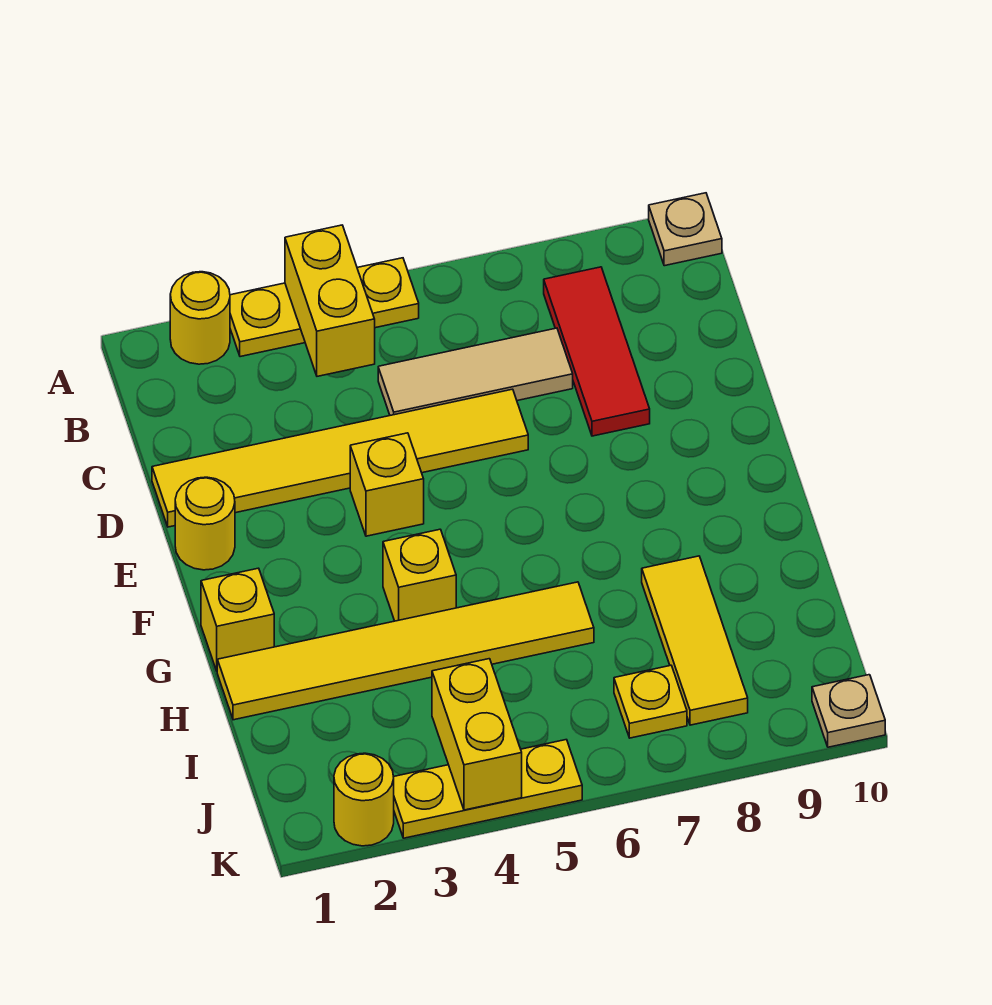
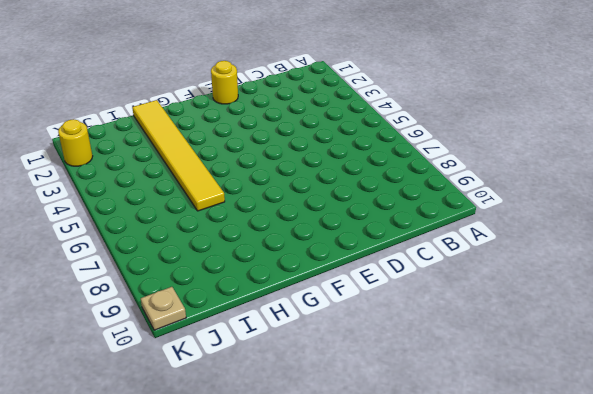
none -> yellow round brick A2 level 1
none -> yellow plate A3:A5 level 1
none -> tan plate A10 level 1

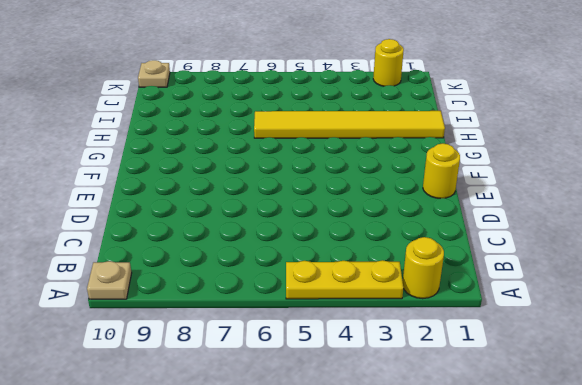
none -> red tile B8:D8 level 1
none -> tan tile C5:C7 level 1
none -> yellow tile D1:D6 level 1

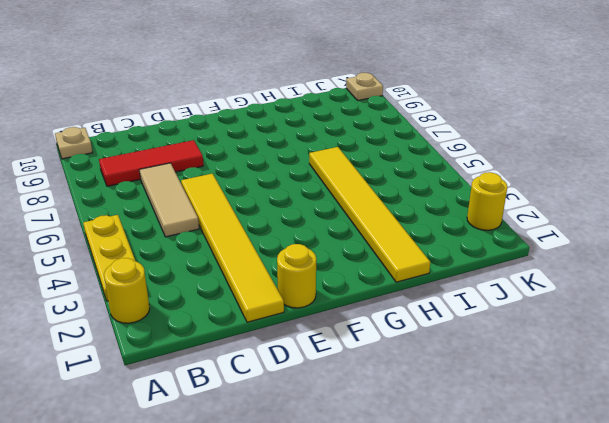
none -> yellow brick E4 level 1
none -> yellow brick G1 level 1
none -> yellow brick G4 level 1

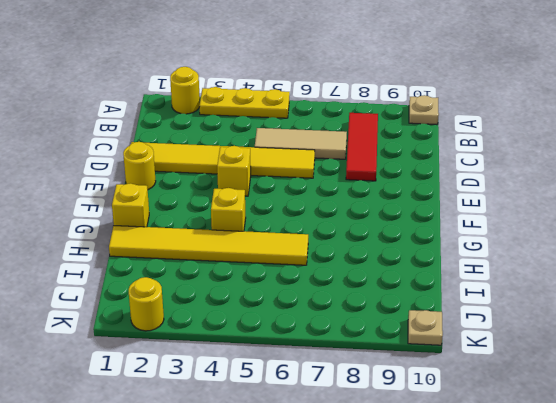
none -> yellow tile H8:J8 level 1
none -> yellow plate J7 level 1
none -> yellow plate K3:K5 level 1

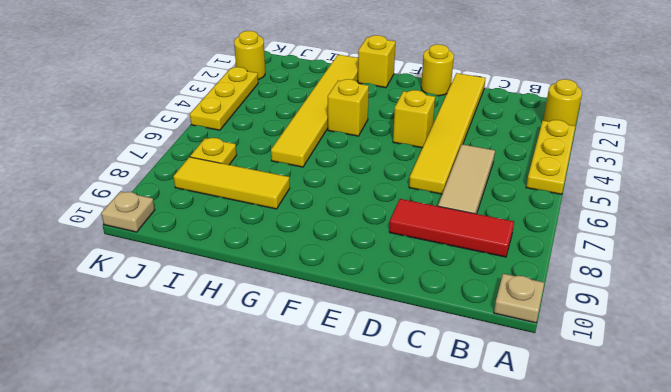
none -> yellow brick A4:B4 level 2
none -> yellow brick J4:K4 level 2

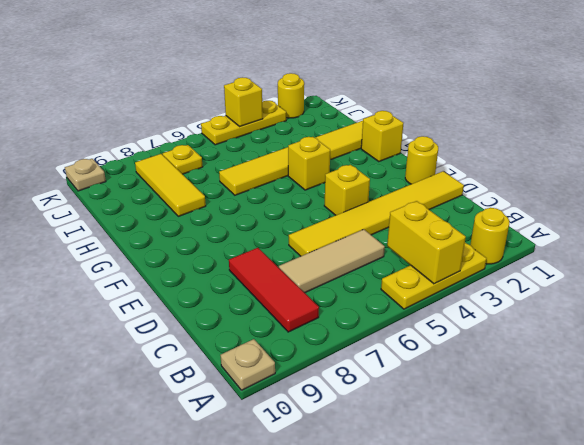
yellow brick K4 level 2 -> yellow brick J4:K4 level 2

